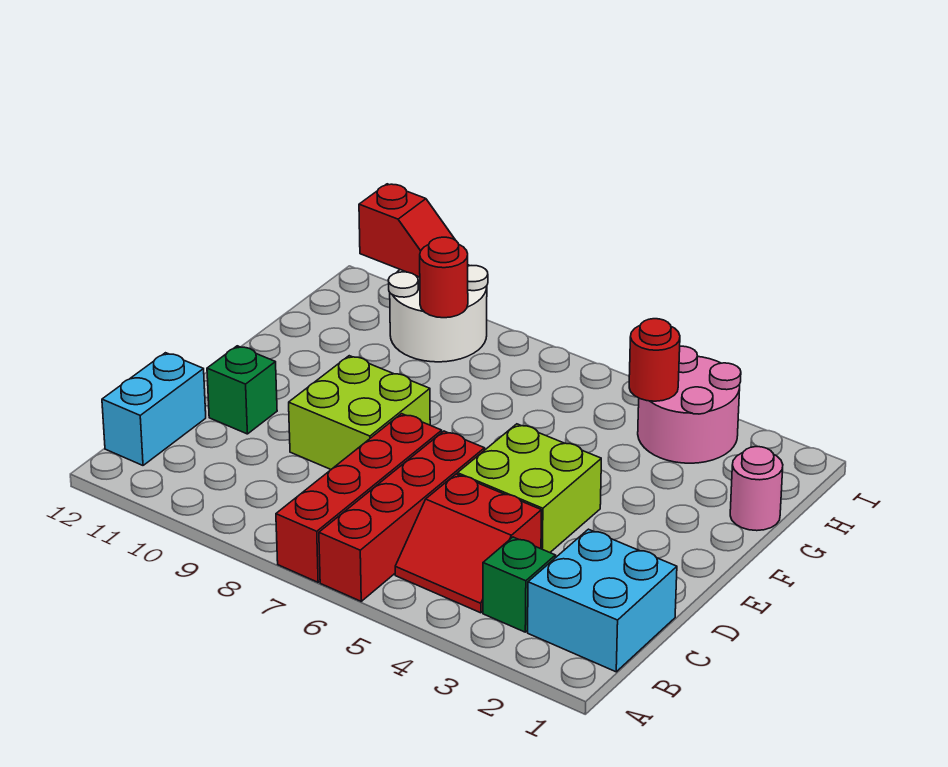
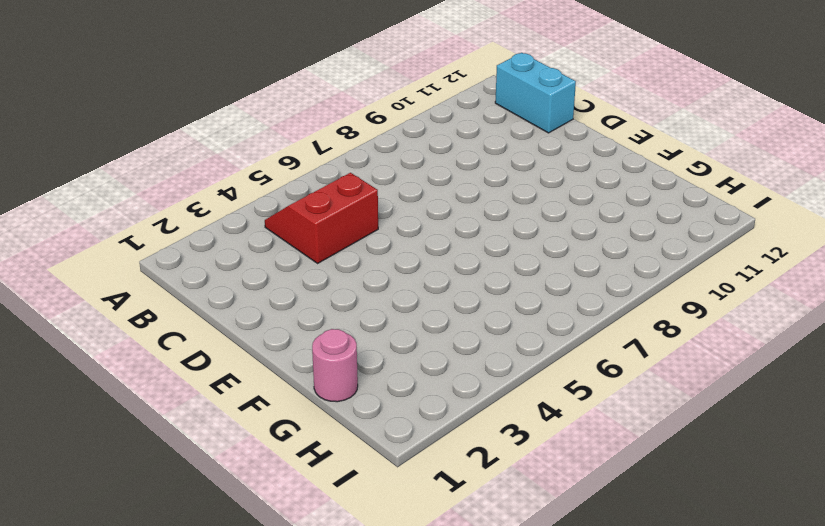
none -> red brick A6:D6 level 1
none -> red brick A7:D7 level 1
none -> cyan brick B1:C2 level 1

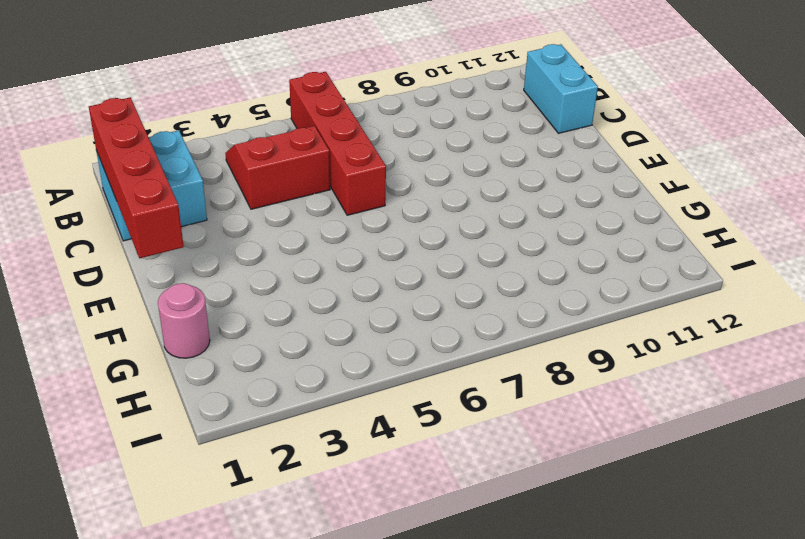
red brick B1:E1 level 2 -> red brick A7:D7 level 1
none -> green brick B3 level 1
none -> lime brick D4:E5 level 1
none -> lime brick D8:E9 level 1

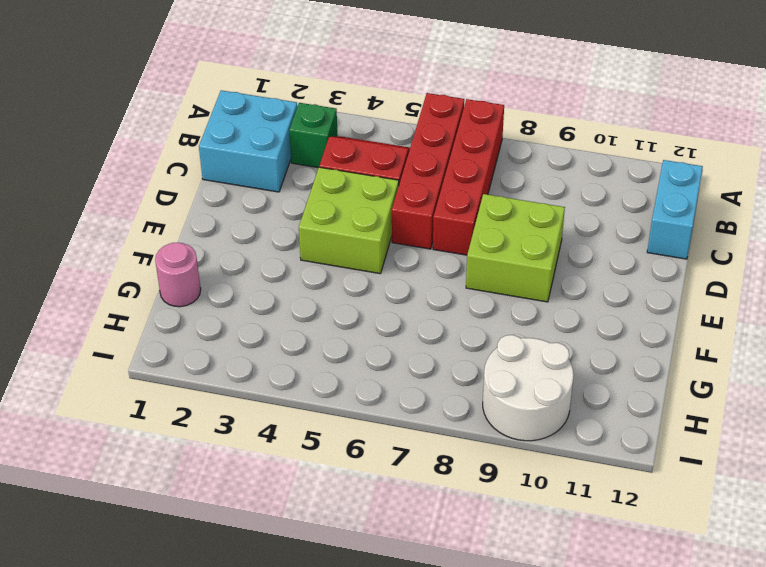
none -> green brick D11 level 1
none -> pink round brick H3:I4 level 1
none -> red round brick H4 level 2

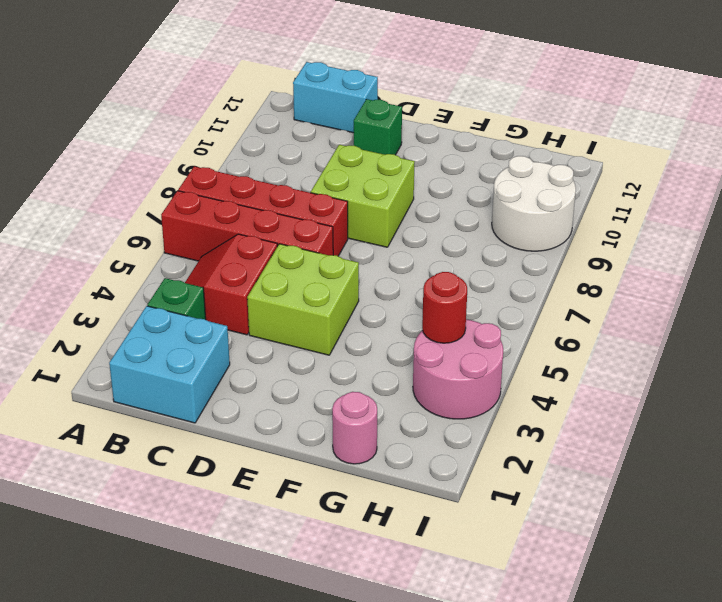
none -> red round brick H9 level 2
none -> red slope I10:I11 level 2 top 11

